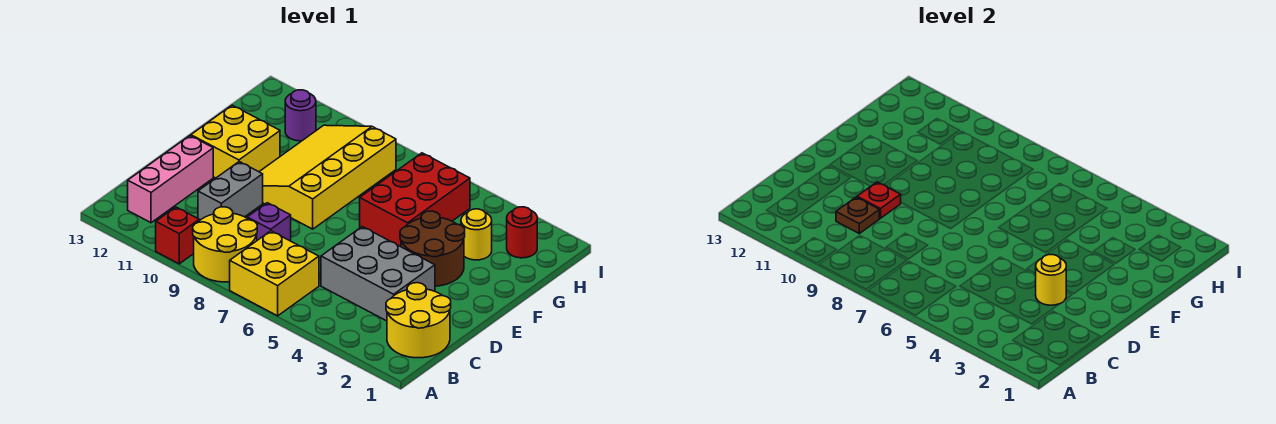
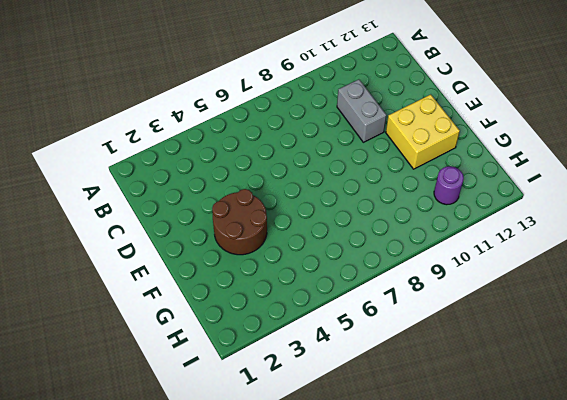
none -> yellow brick A6:B7 level 1
none -> yellow round brick A8:B9 level 1
none -> red brick A10 level 1

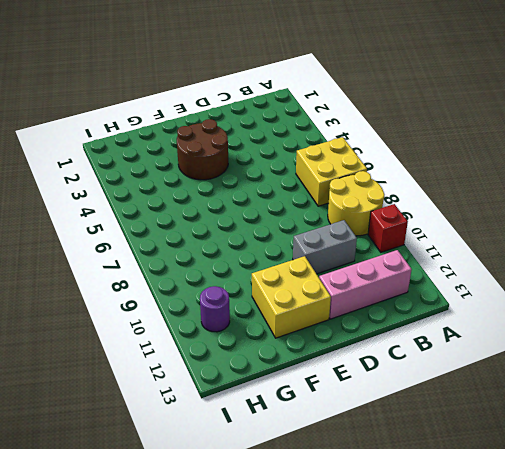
none -> yellow round brick B1:C2 level 1
none -> grey brick C3:D5 level 1
none -> purple brick C8 level 1

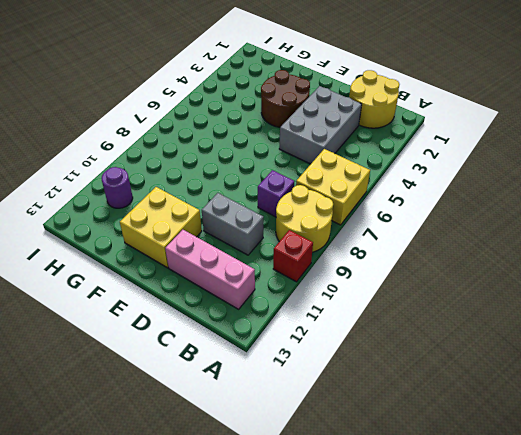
none -> yellow slope E8:H10 level 1 top 8
none -> red brick F5:H6 level 1
none -> yellow round brick G3 level 1

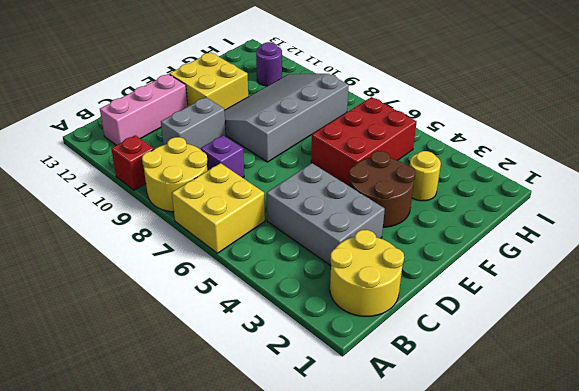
grey slope E8:H10 level 1 top 8 -> yellow slope E8:H10 level 1 top 8
none -> red round brick H2 level 1
none -> brown plate C10 level 2
none -> yellow round brick D3 level 2

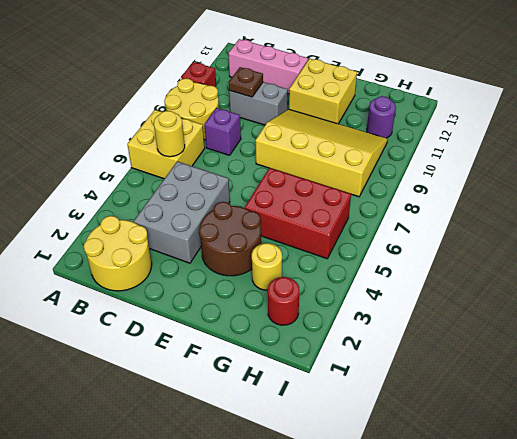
yellow round brick B6 level 2 -> yellow round brick D3 level 2
none -> red plate D10 level 2

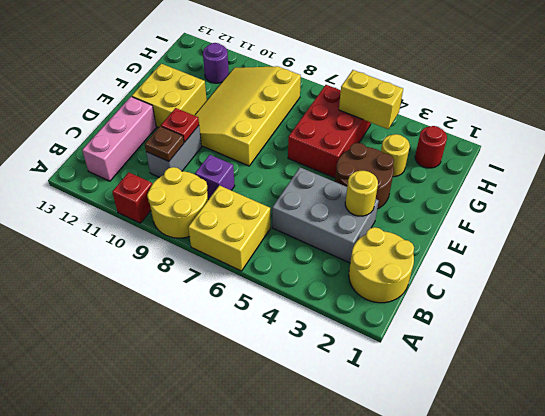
yellow brick H4:H5 level 2 -> none

